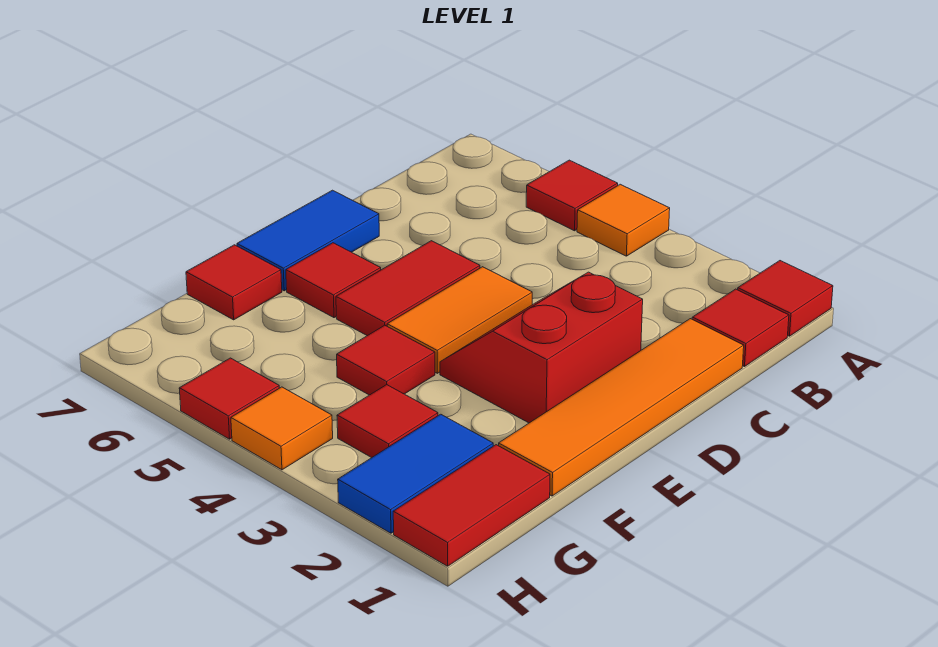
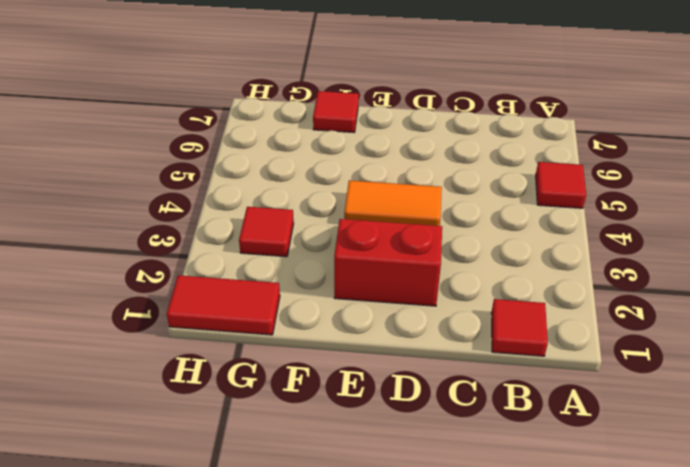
none -> red tile A1 level 1
none -> orange tile A4 level 1
none -> orange tile C1:F1 level 1

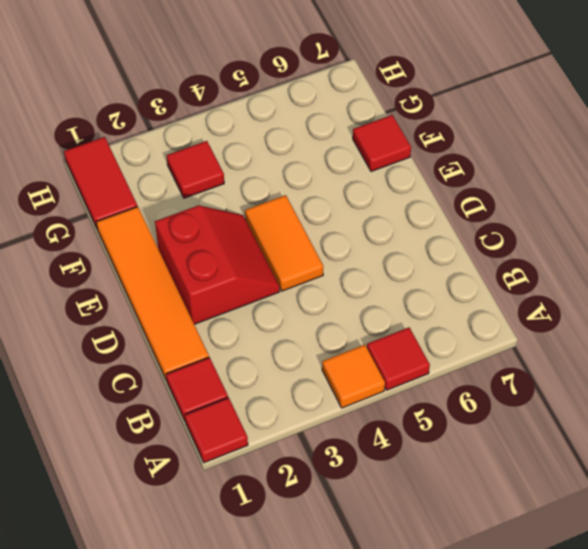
none -> red tile D5:E5 level 1
none -> blue tile D7:E7 level 1
none -> red tile E6 level 1

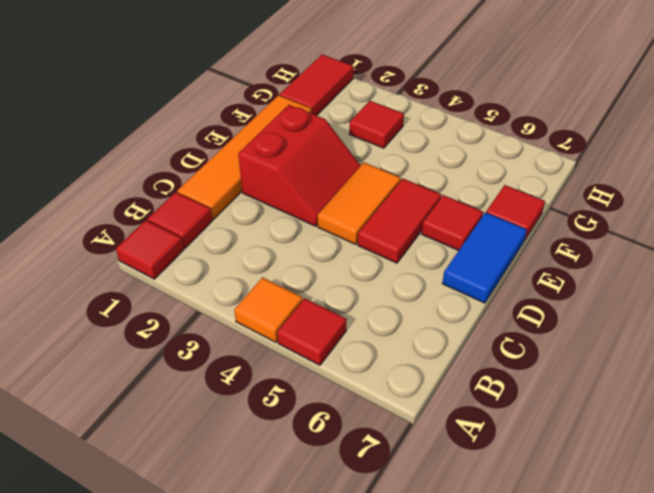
none -> red tile F4 level 1
none -> blue tile G2:H2 level 1
none -> orange tile H4 level 1

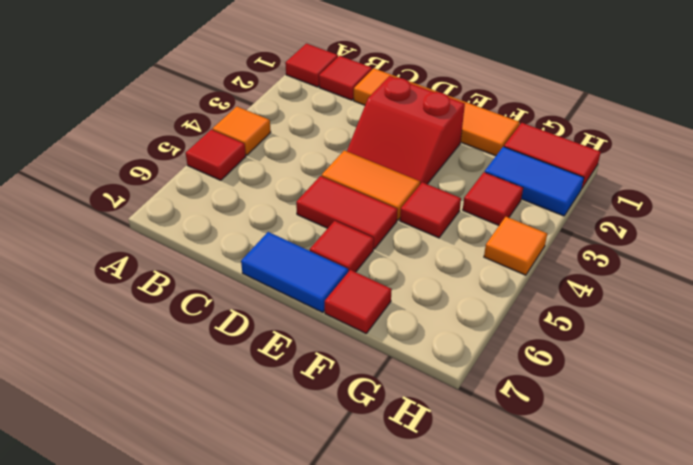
none -> red tile H5 level 1

